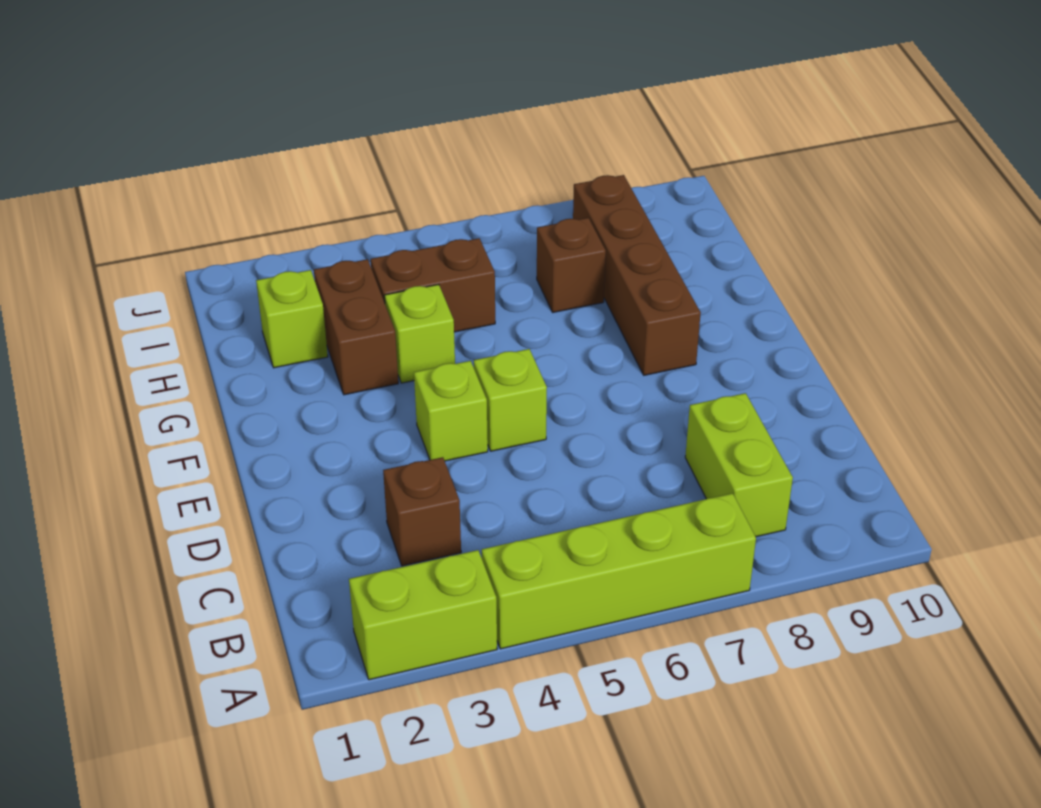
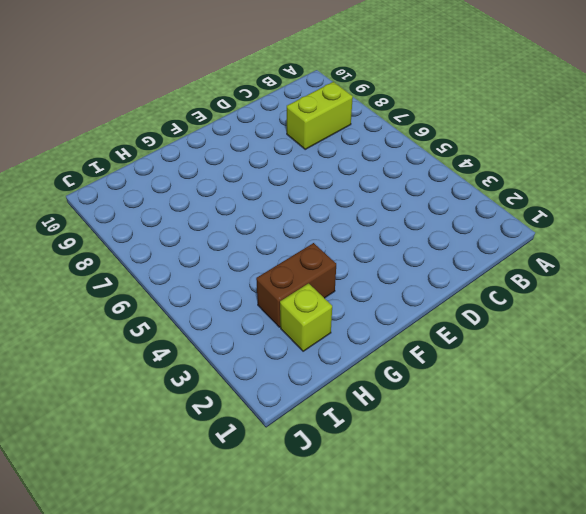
none -> lime brick A2:A3 level 1
none -> lime brick A4:A7 level 1
none -> brown brick C3 level 1

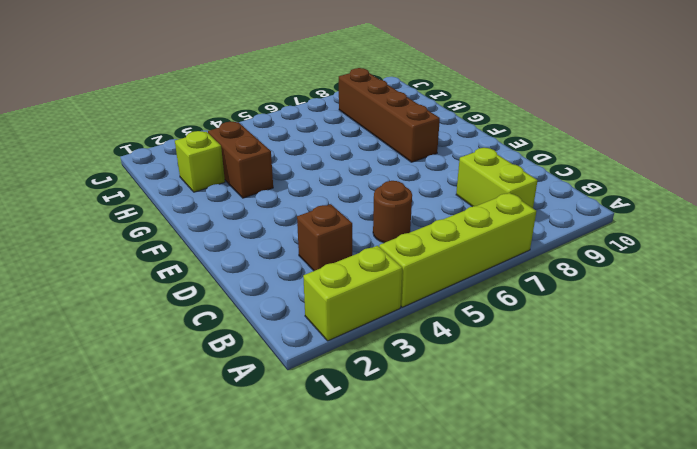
brown round brick C5 level 1 -> none
none -> lime brick E4 level 1
none -> lime brick E5 level 1
none -> lime brick G4 level 1

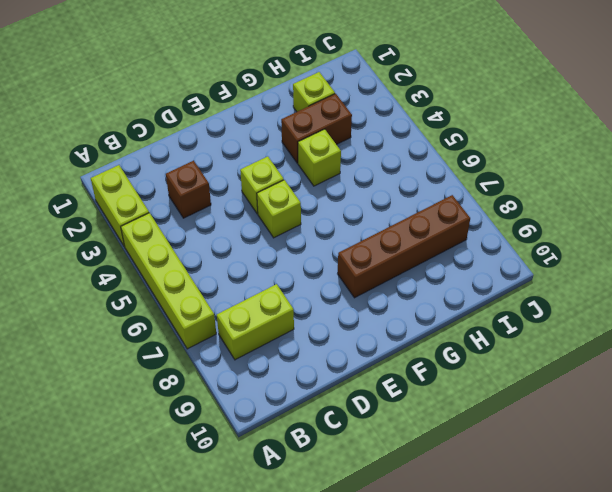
none -> brown brick H4:H5 level 1
none -> brown brick H7 level 1

